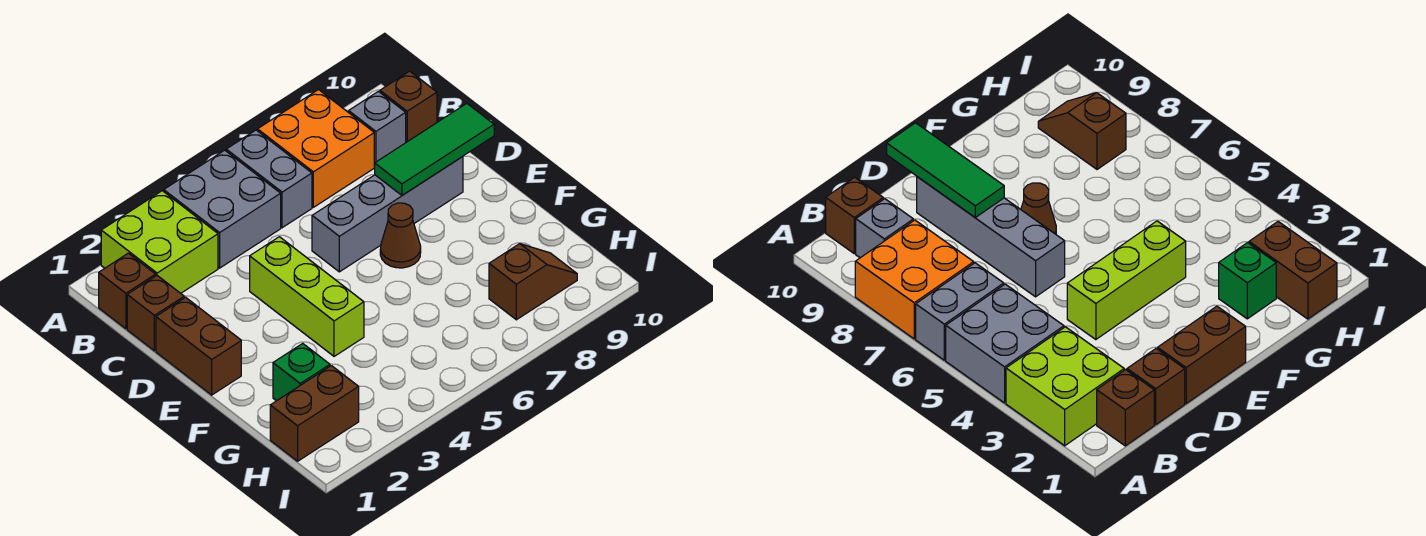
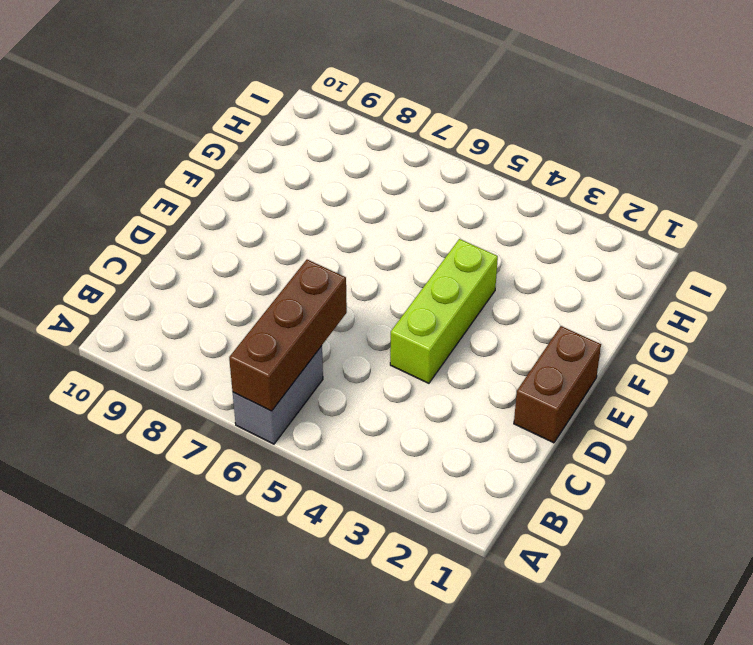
brown brick A6:C6 level 2 -> none
none -> lime brick A2:B3 level 1
none -> grey brick A4:B5 level 1
none -> orange brick A7:B8 level 1

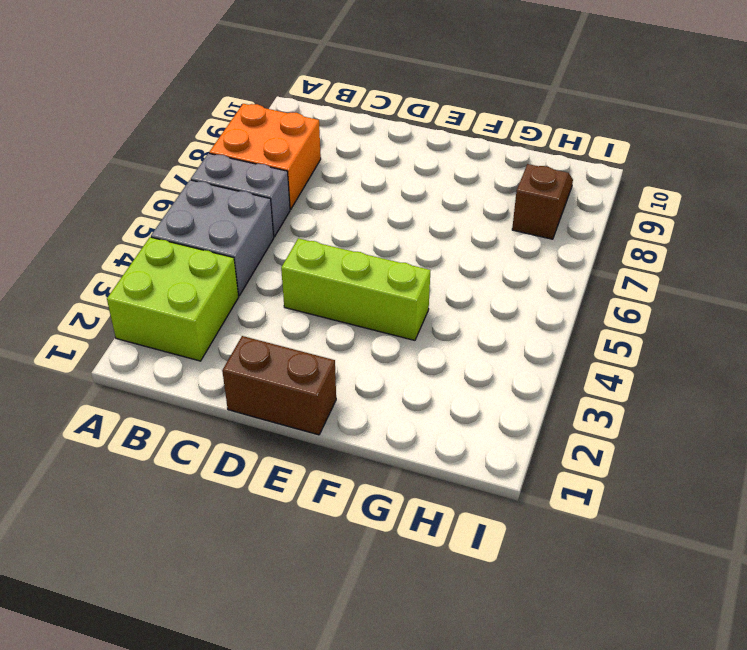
none -> brown brick B1 level 1
none -> grey brick B9 level 1
none -> brown brick B10 level 1

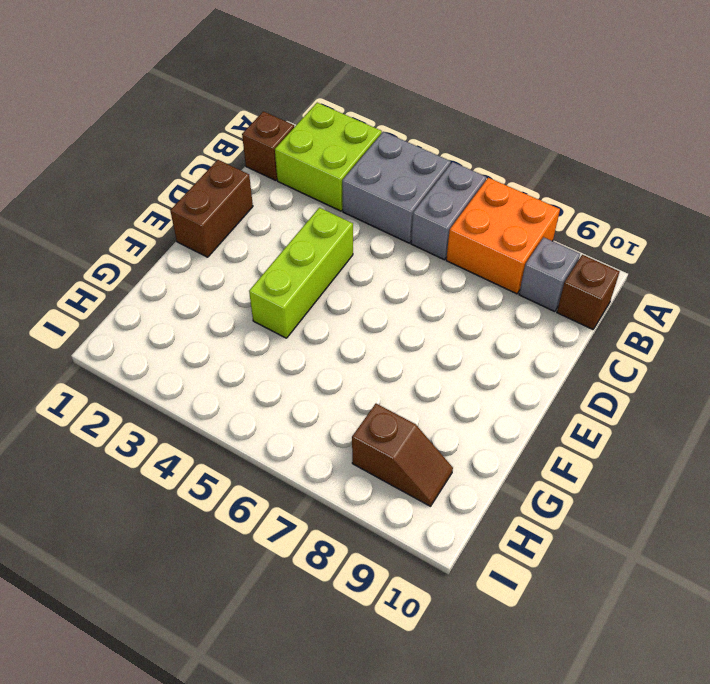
none -> brown brick C1 level 1
none -> grey brick D6:D9 level 1
none -> brown cone E7 level 1

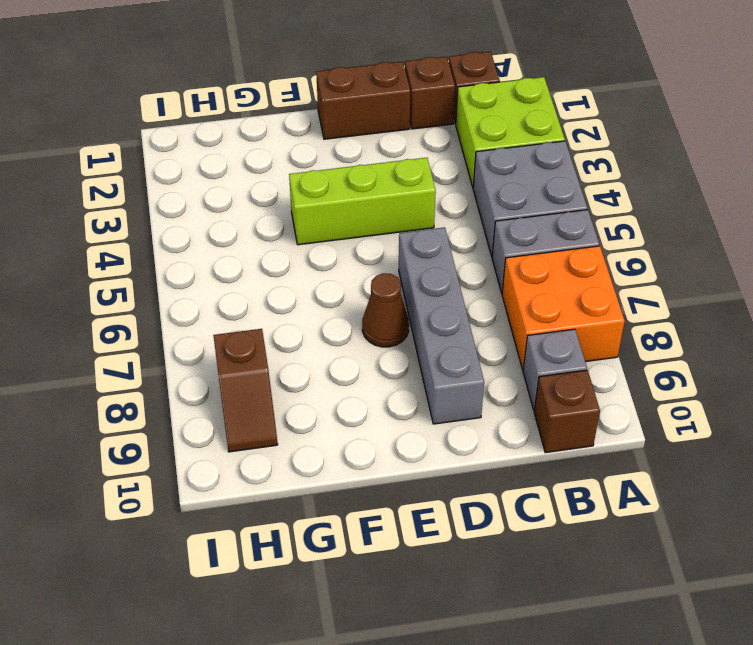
none -> green brick G2 level 1
none -> brown brick H1:H2 level 1
none -> green tile D8:D10 level 2

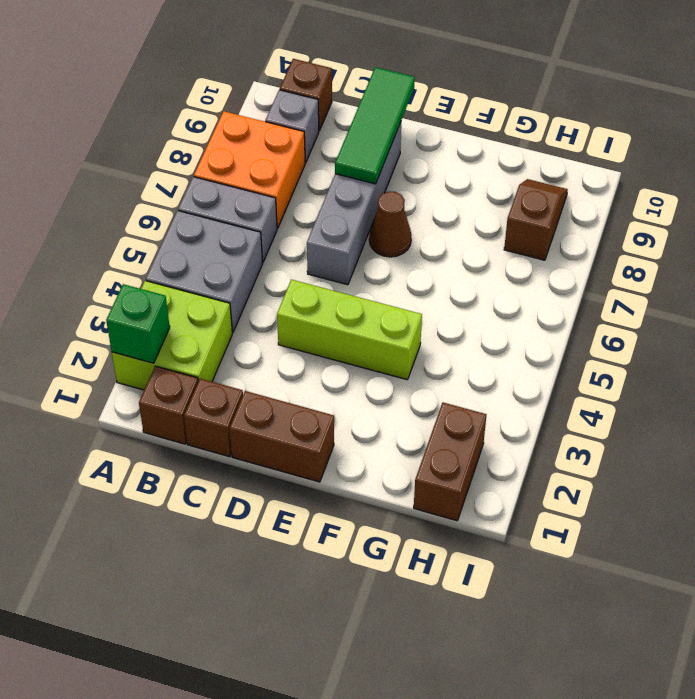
green brick A2 level 2 -> green brick G2 level 1

